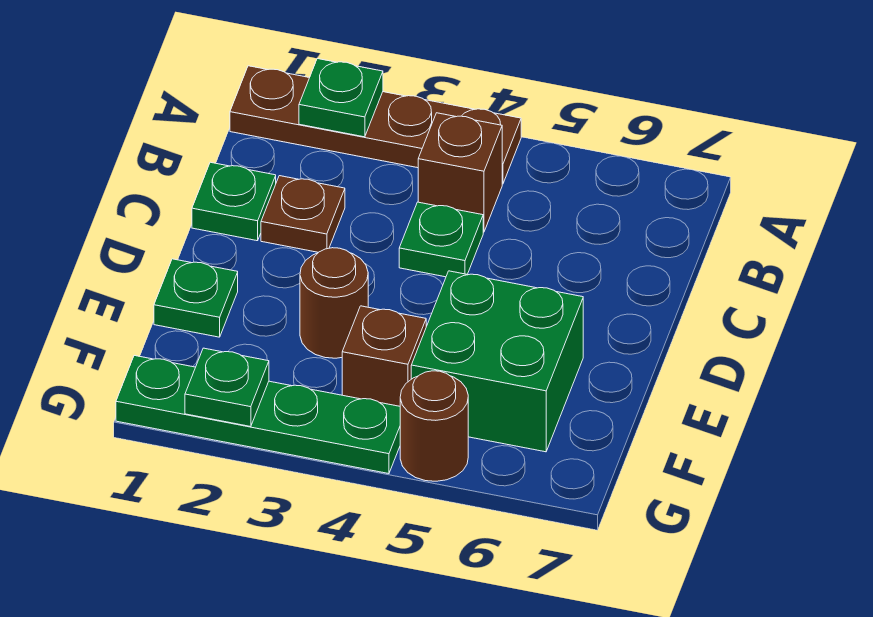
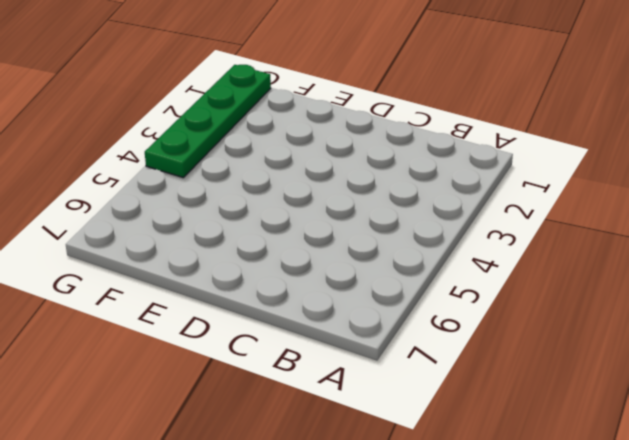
none -> brown plate A1:A4 level 1
none -> brown brick B4 level 1
none -> green plate C1 level 1

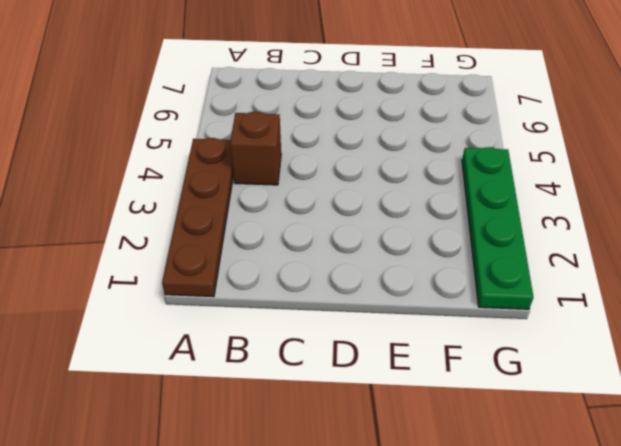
none -> green plate C1 level 1
none -> brown plate C2 level 1
none -> green plate C4 level 1

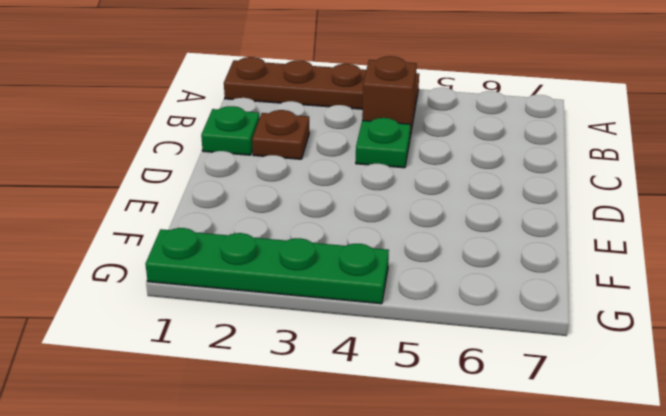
none -> green plate E1 level 1
none -> brown round brick E3 level 1
none -> green brick E5:F6 level 1

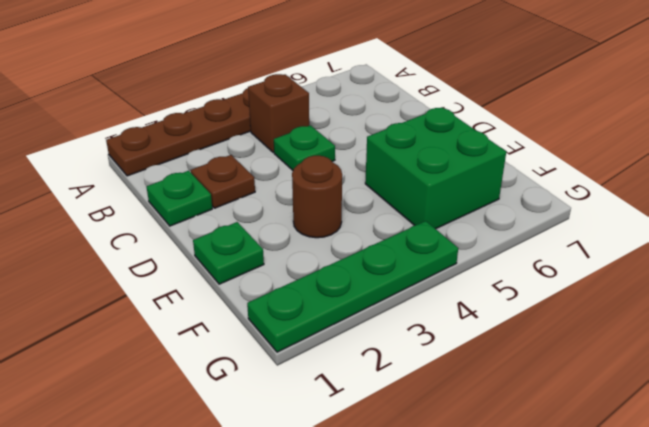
none -> brown brick F4 level 1
none -> brown round brick G5 level 1
none -> green plate A2 level 2

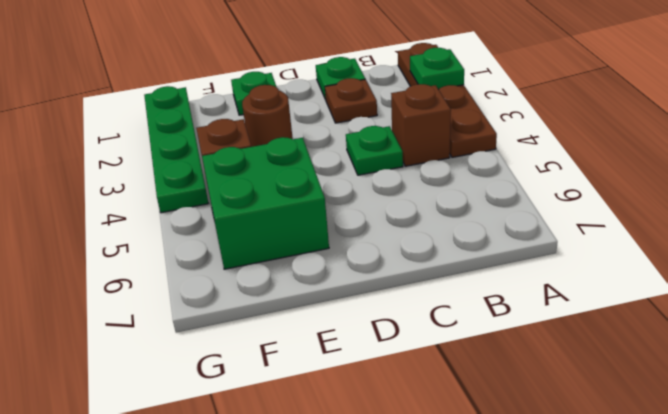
none -> brown round brick G5 level 1
none -> green plate G2 level 2

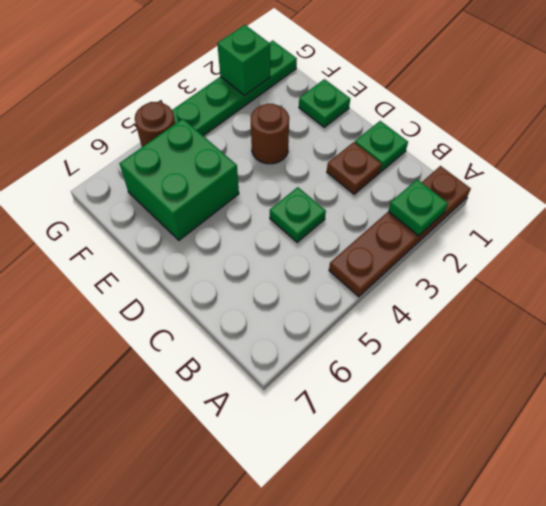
green brick G2 level 2 -> green plate G2 level 2
none -> brown brick B4 level 1
none -> brown brick F4 level 1

